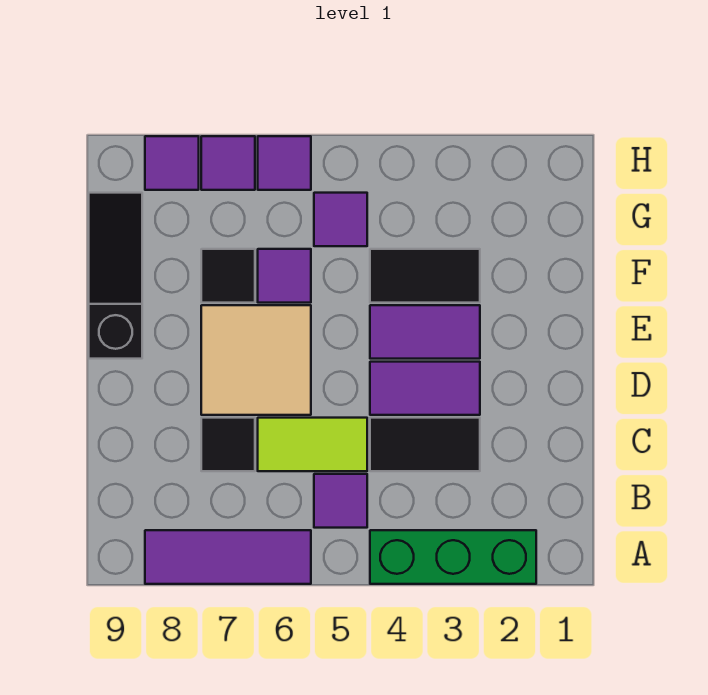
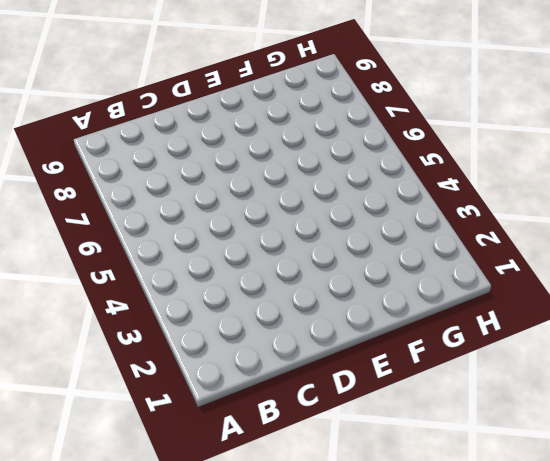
none -> green brick A2:A4 level 1
none -> purple tile A6:A8 level 1
none -> purple tile B5 level 1

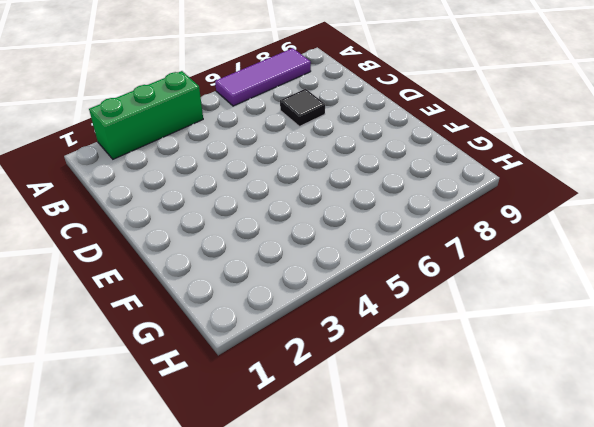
none -> purple tile B5 level 1
none -> black tile C3:C4 level 1
none -> lime tile C5:C6 level 1

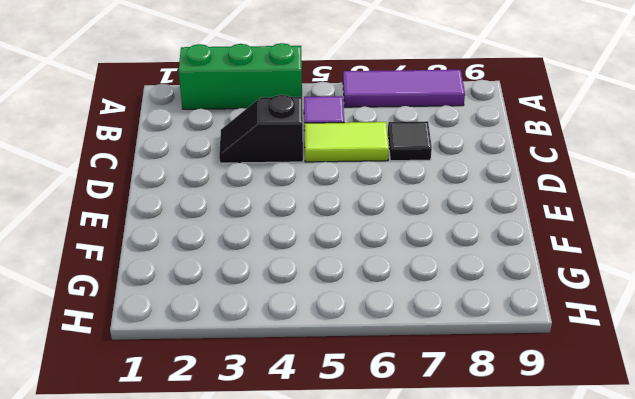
black slope C3:C4 level 1 top 4 -> black tile C3:C4 level 1
none -> purple tile D3:D4 level 1
none -> tan tile D6:E7 level 1
none -> purple tile E3:E4 level 1

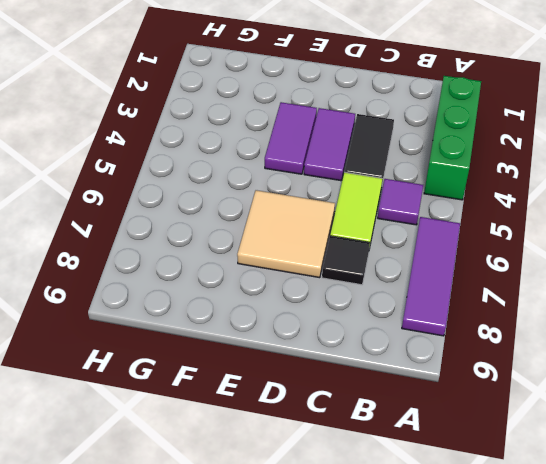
none -> black slope E9:G9 level 1 top E
none -> black tile F3:F4 level 1
none -> purple tile F6 level 1

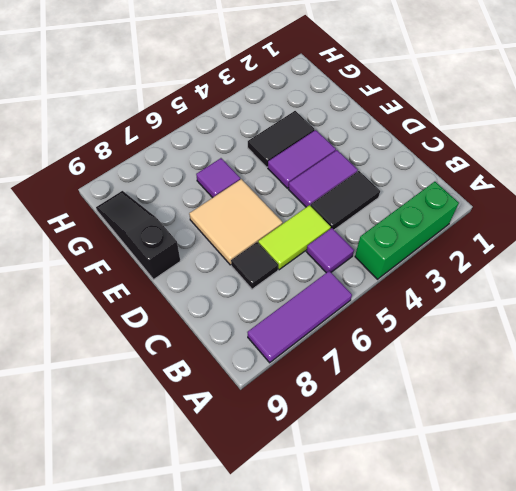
none -> black tile F7 level 1
none -> purple tile G5 level 1
none -> purple tile H6 level 1

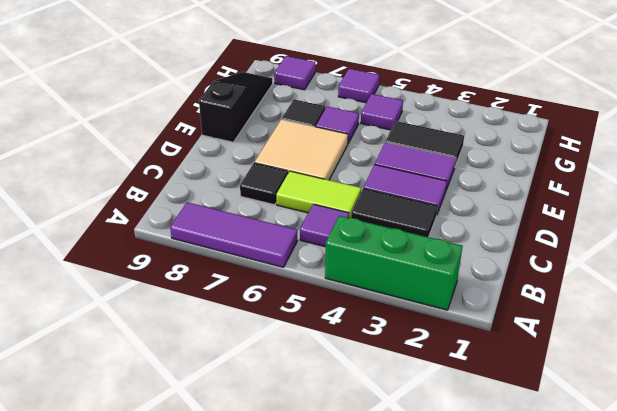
none -> purple tile H7 level 1

